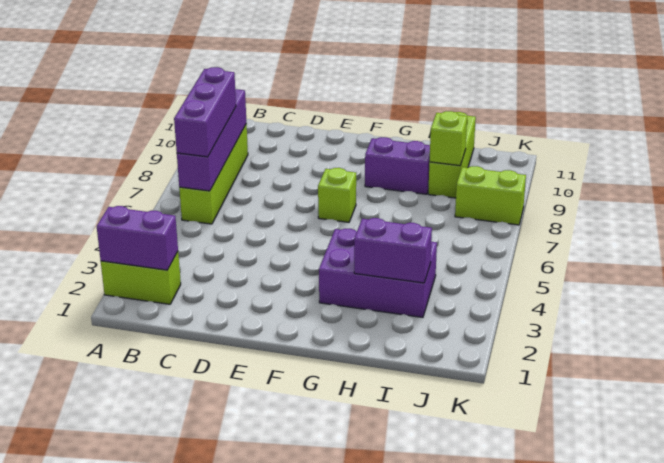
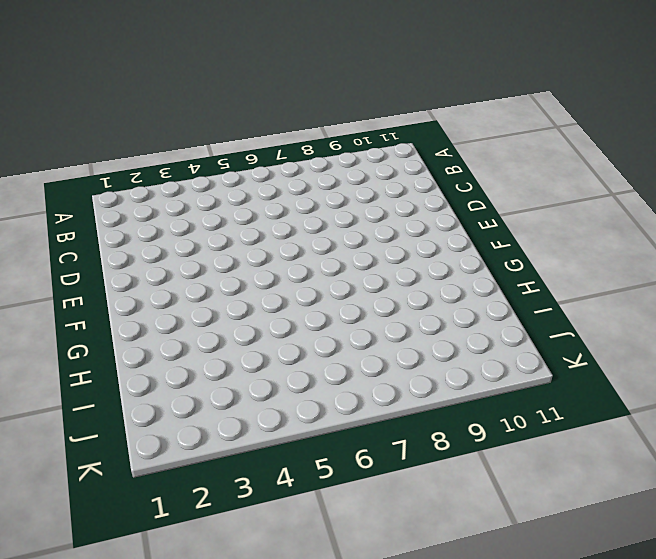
none -> lime brick A2:B2 level 1
none -> lime brick B6:B9 level 1
none -> lime brick F7 level 1

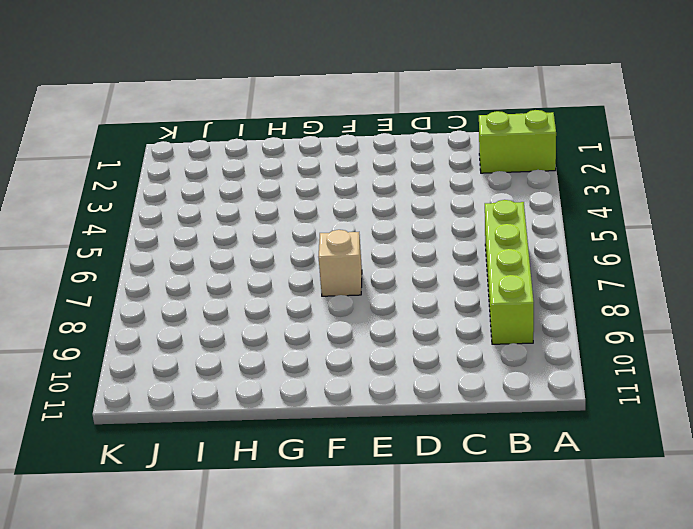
tan brick F7 level 1 -> lime brick F7 level 1
none -> purple brick G3:I4 level 1
none -> purple brick G9:H9 level 1
none -> lime brick I9:I11 level 1

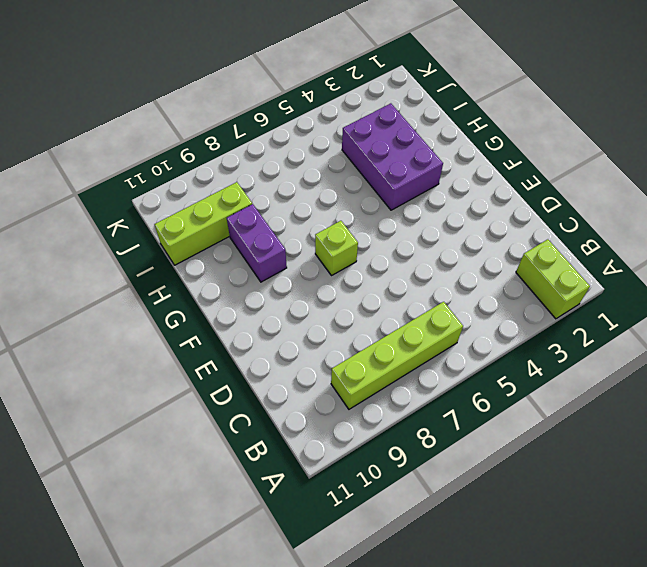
none -> lime brick J8:K8 level 1
none -> purple brick A2:B2 level 2
none -> purple brick B6:B9 level 2

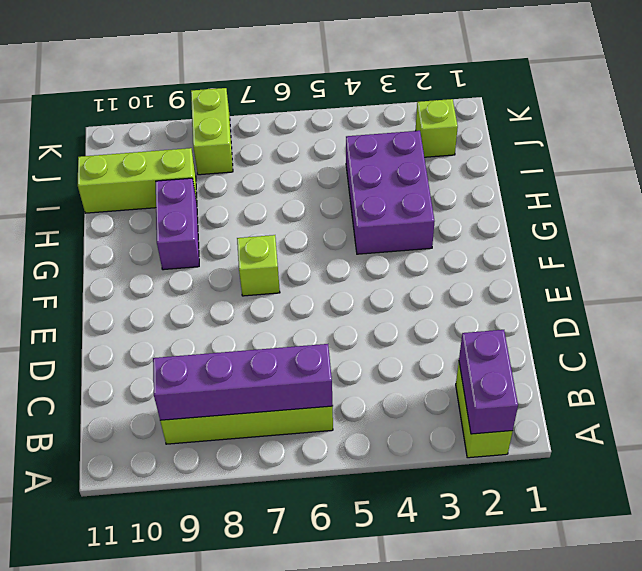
lime brick J2 level 1 -> lime brick I9 level 2
none -> purple brick H3:I3 level 2
none -> purple brick B6:B8 level 3

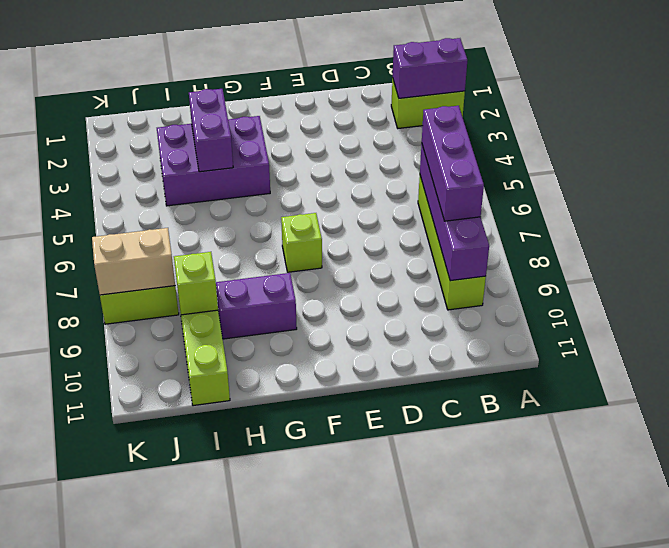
purple brick H3:H4 level 2 -> purple brick H3:I3 level 2
tan brick J8:K8 level 2 -> none

